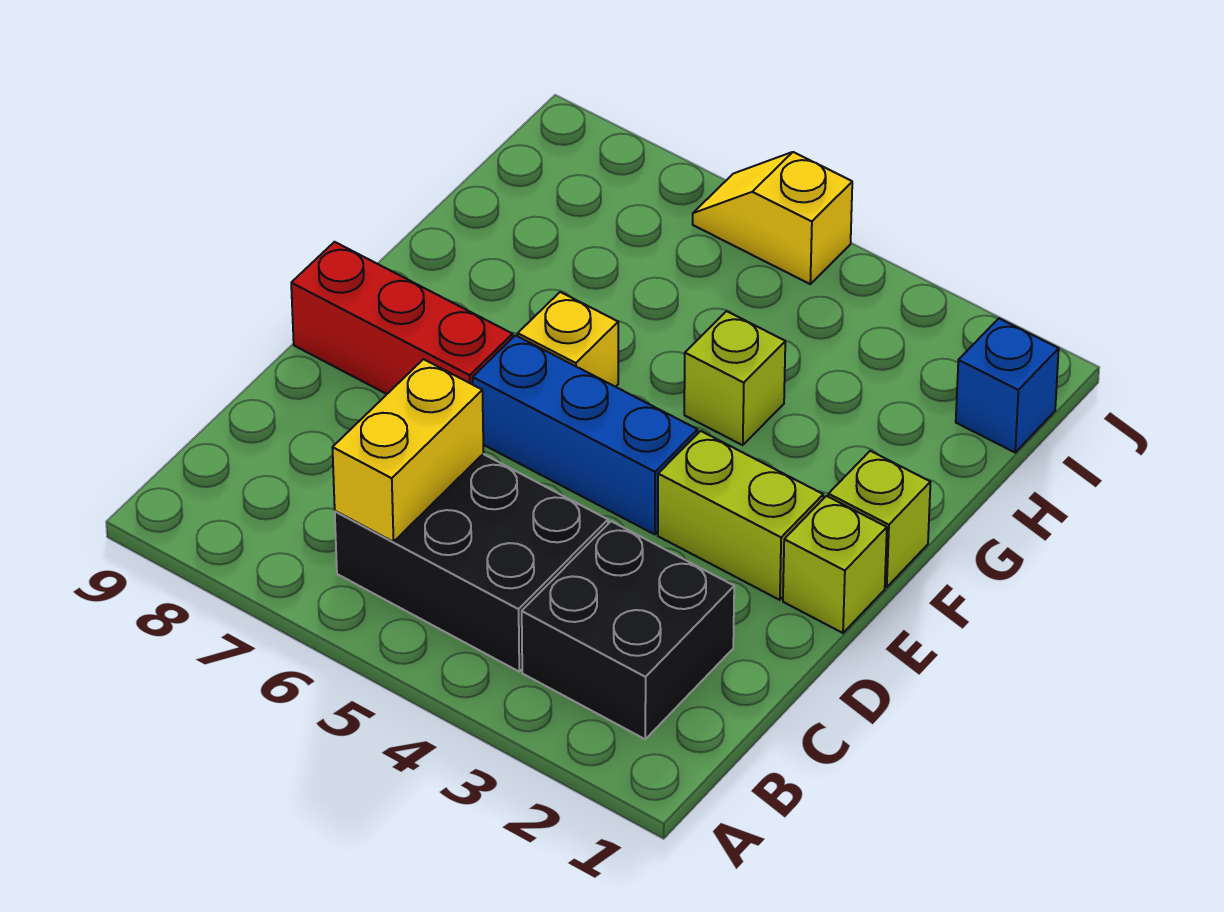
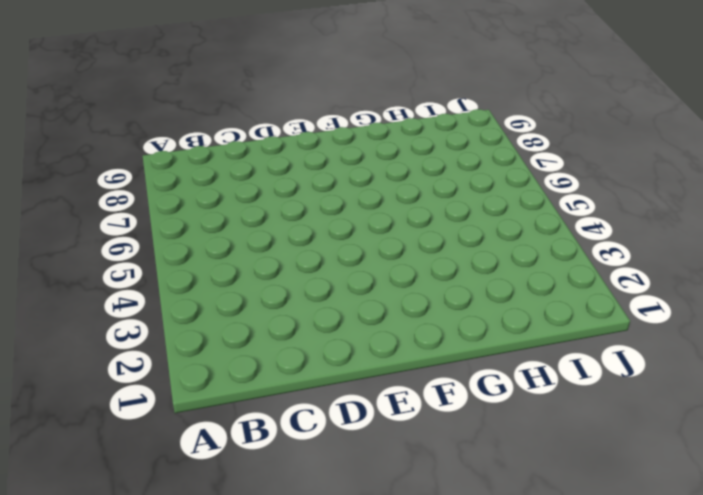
none -> black brick B2:C3 level 1
none -> black brick B4:C6 level 1
none -> lime brick E1 level 1

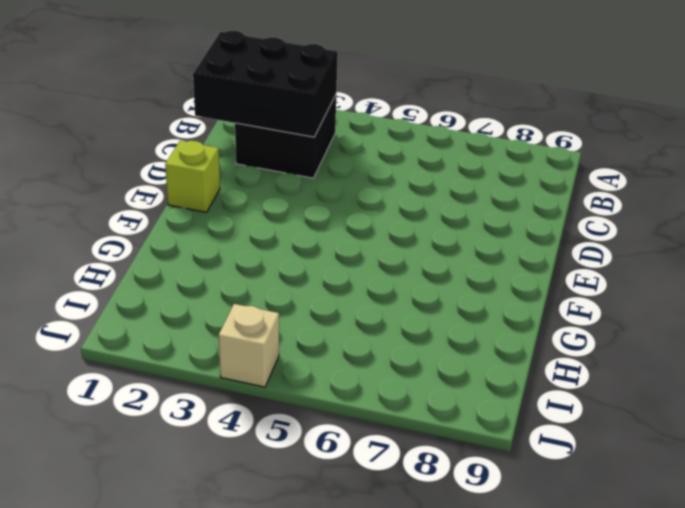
black brick B1:C3 level 2 -> black brick B4:C6 level 1
tan brick J4 level 1 -> none
none -> lime brick E2:E3 level 1
none -> blue brick E4:E6 level 1
none -> red brick E7:E9 level 1

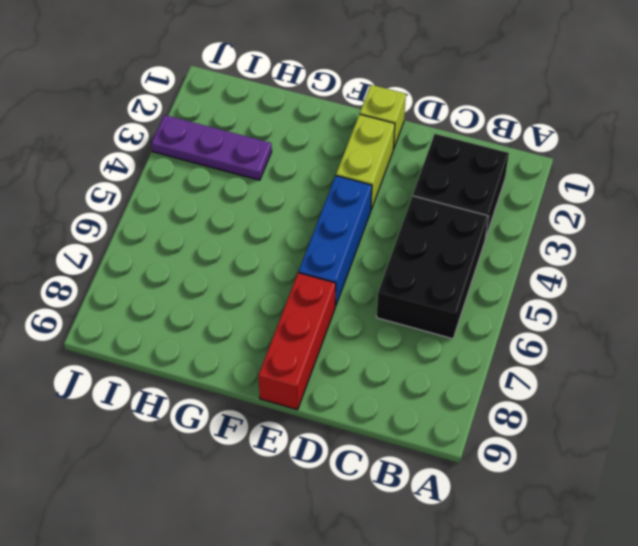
purple plate H3:J3 level 1 -> none
none -> lime brick F1 level 1
none -> yellow brick F6 level 1
none -> lime brick G4 level 1

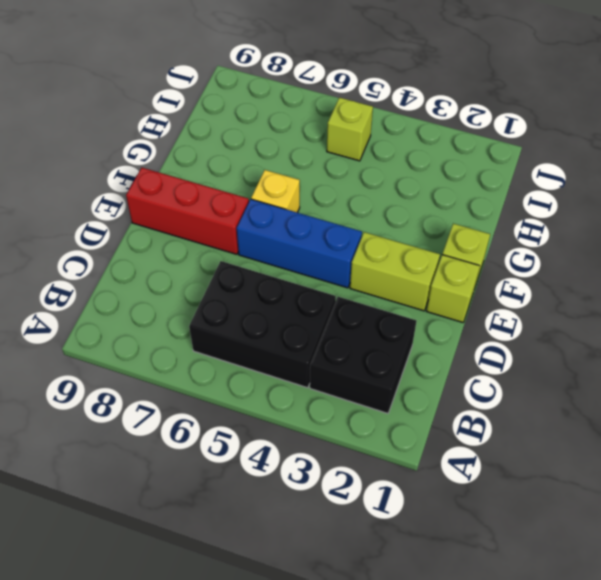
lime brick I5 level 1 -> lime brick G4 level 1
none -> blue brick I1 level 1
none -> yellow slope J5:J6 level 1 top 5
none -> yellow brick B6:C6 level 2

